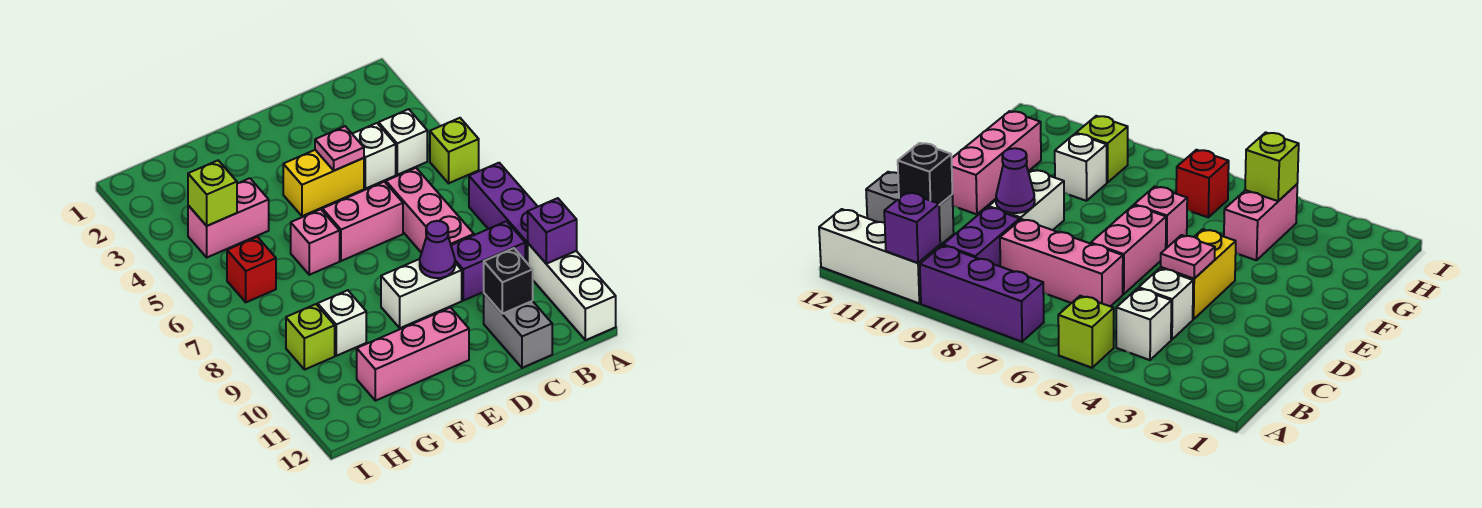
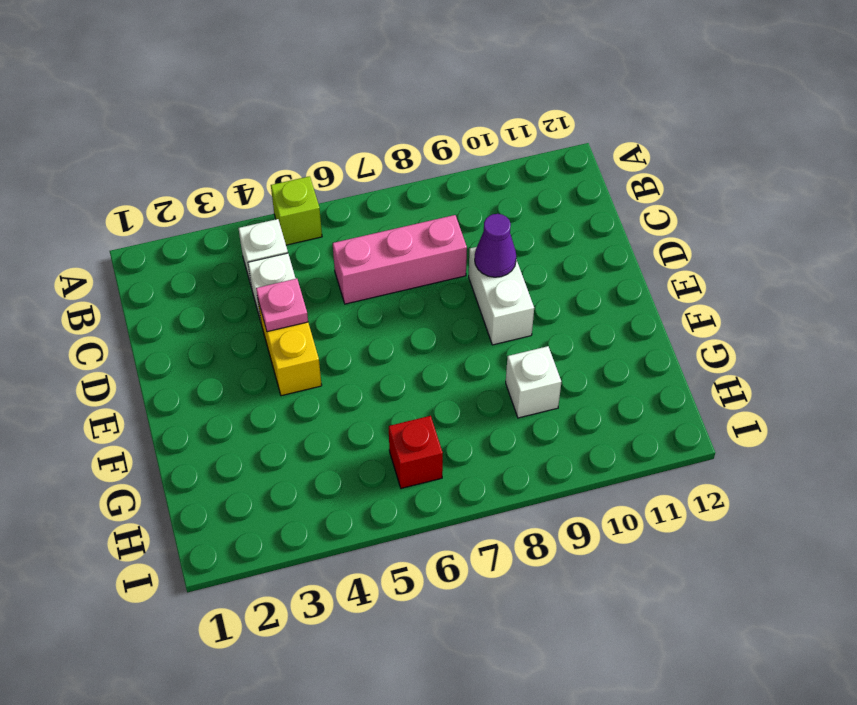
none -> purple brick A7:A9 level 1
none -> white brick A10:A12 level 1
none -> purple brick B9:C9 level 1

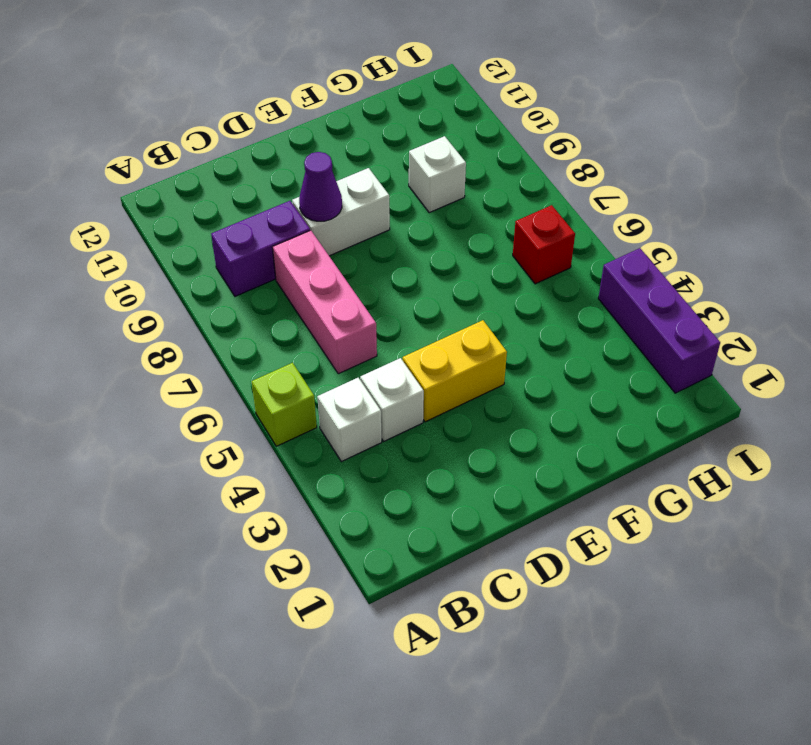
purple brick I2:I4 level 1 -> purple brick A7:A9 level 1
none -> white brick A10:A12 level 1
none -> grey brick C11:C12 level 1
none -> pink brick D6:E6 level 1

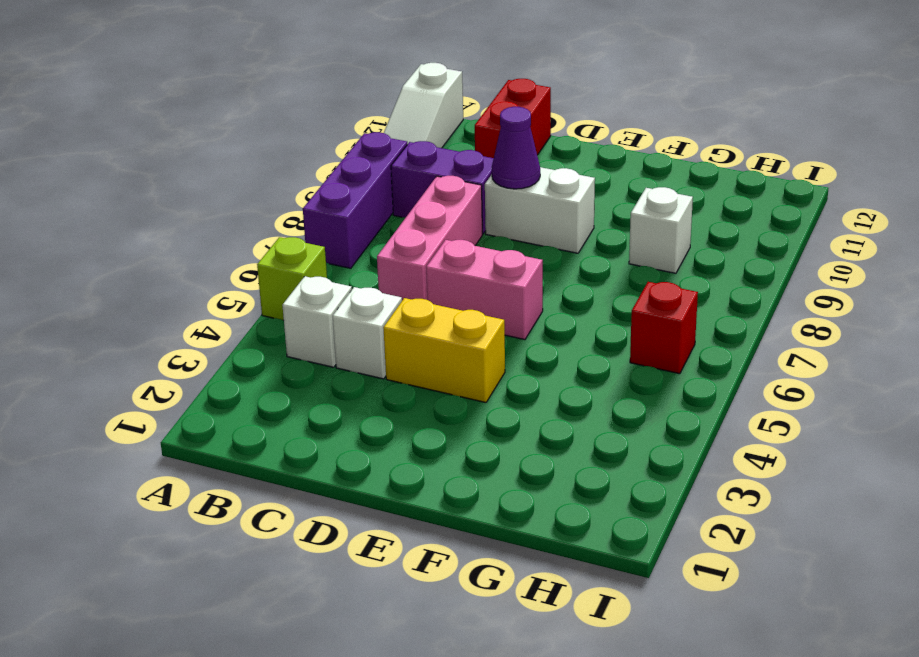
white slope A10:A12 level 1 top 12 -> white brick A10:A12 level 1
red brick C11:C12 level 1 -> grey brick C11:C12 level 1
none -> pink brick E11:G11 level 1
none -> pink brick F6 level 1
none -> pink brick G4:H4 level 1

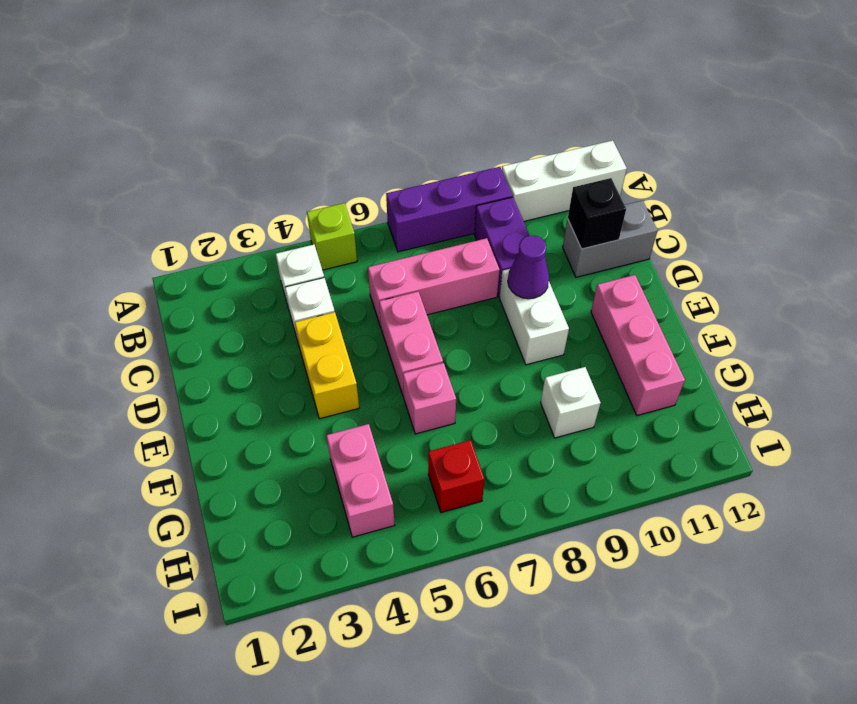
none -> lime brick H9 level 1
none -> purple brick A10 level 2
none -> pink plate D4 level 2

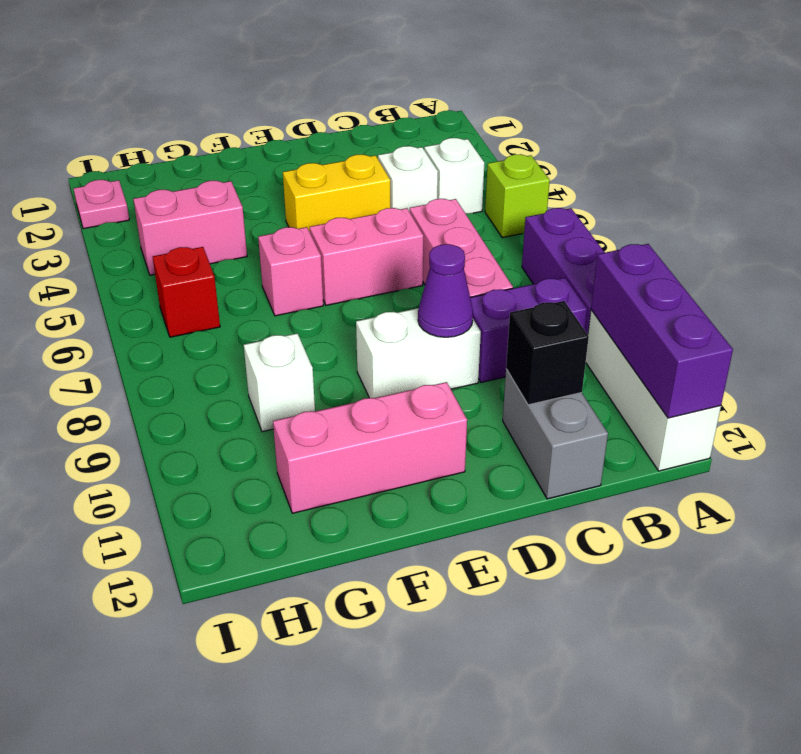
purple brick A10:A12 level 2 -> purple brick A10 level 2
pink plate I2 level 1 -> pink plate D4 level 2
none -> lime brick H9 level 1
none -> lime brick H4 level 2

